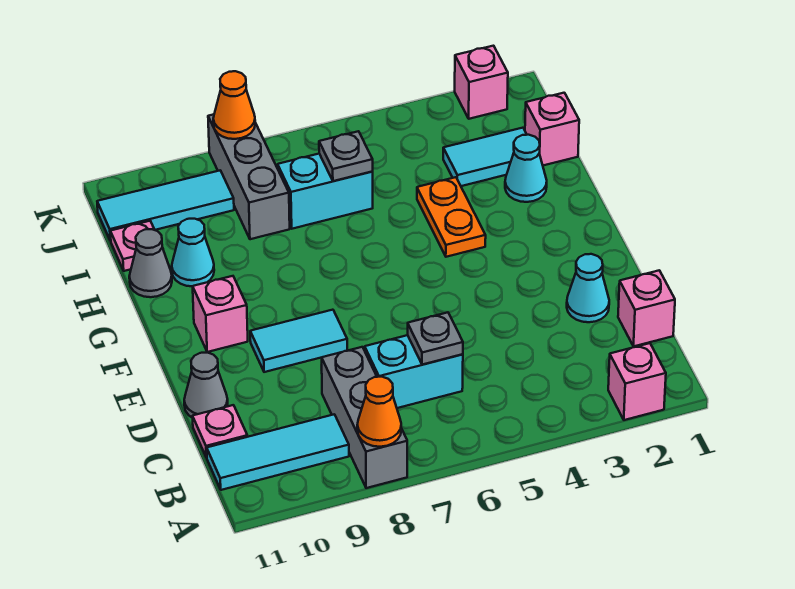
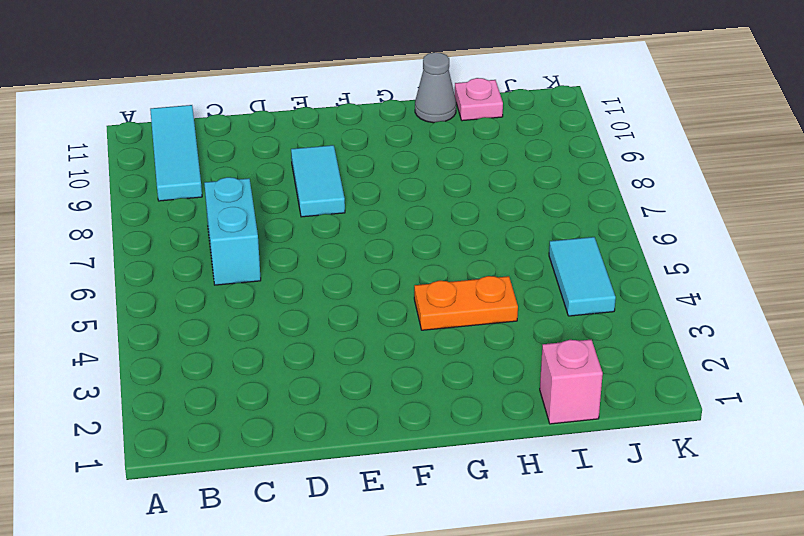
cyan tile J4:J5 level 1 -> cyan tile I2:I3 level 1
none -> pink brick A2 level 1
none -> grey brick A8:C8 level 1
none -> pink brick C1 level 1

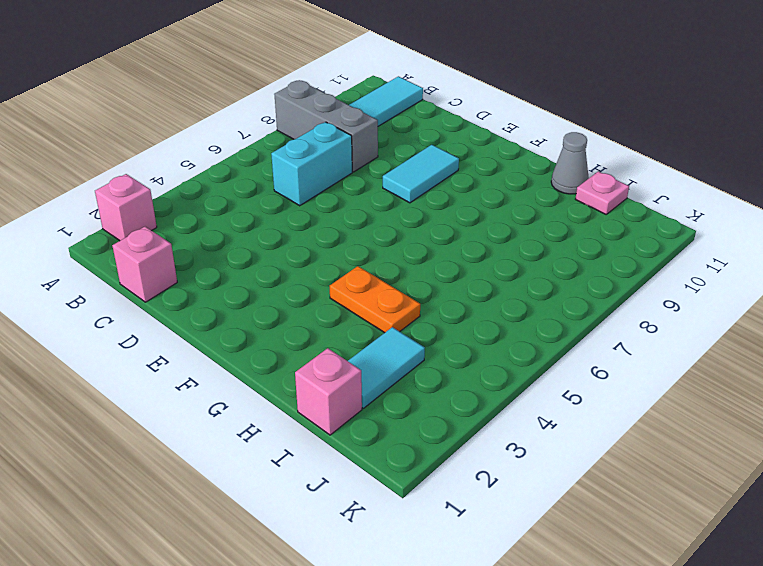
none -> pink plate C11 level 1
none -> cyan cone D2 level 1
none -> grey cone D11 level 1

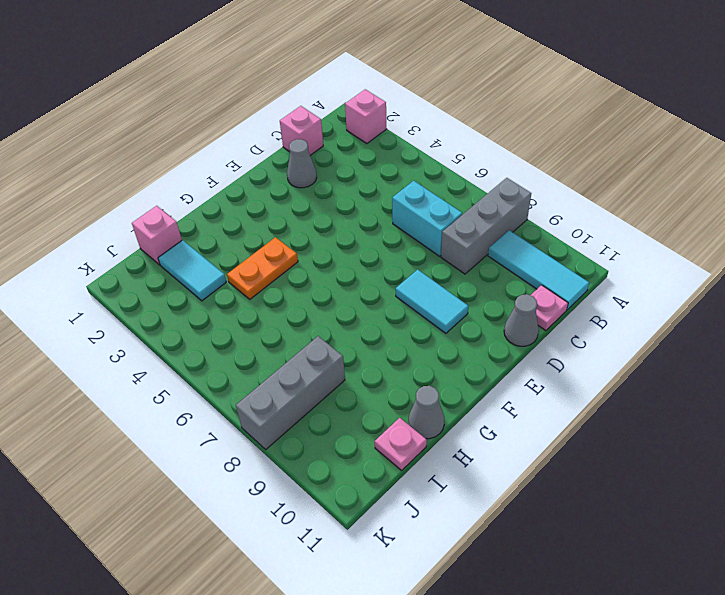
grey cone D2 level 1 -> cyan cone D2 level 1
none -> pink brick F10 level 1
none -> cyan cone H2 level 1
none -> cyan cone H10 level 1

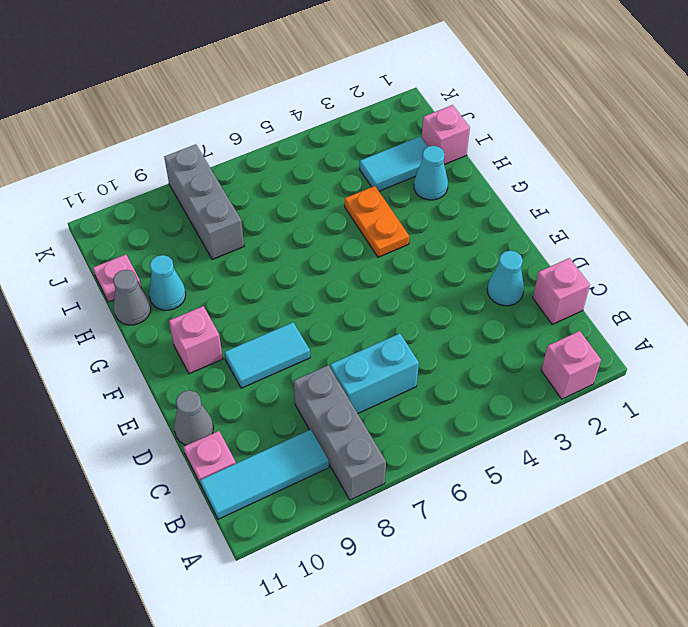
none -> cyan brick I6:I7 level 1
none -> cyan tile J9:J11 level 1
none -> pink brick K2 level 1

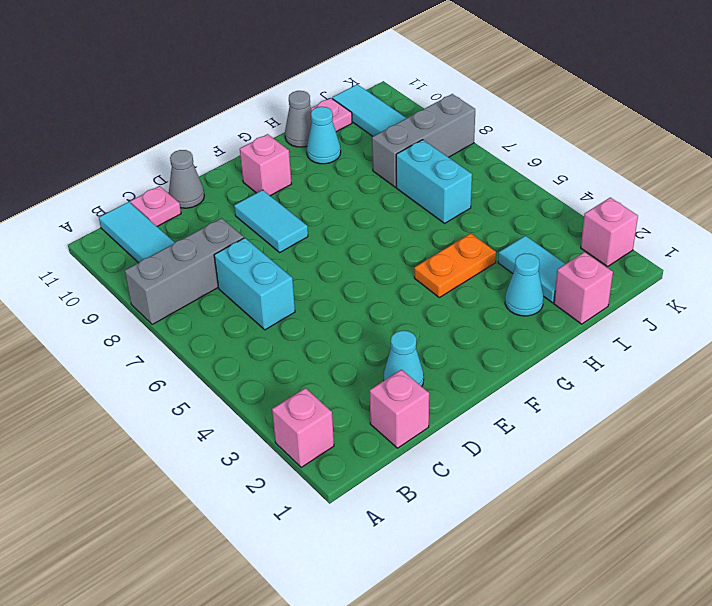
none -> orange cone A8 level 2
none -> grey plate C6 level 2
none -> grey plate I6 level 2

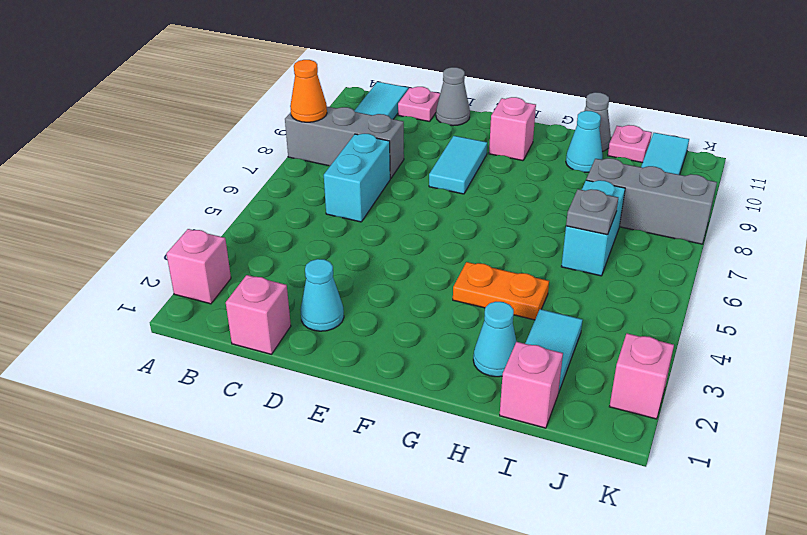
none -> grey plate C6 level 2
none -> orange cone K8 level 2

